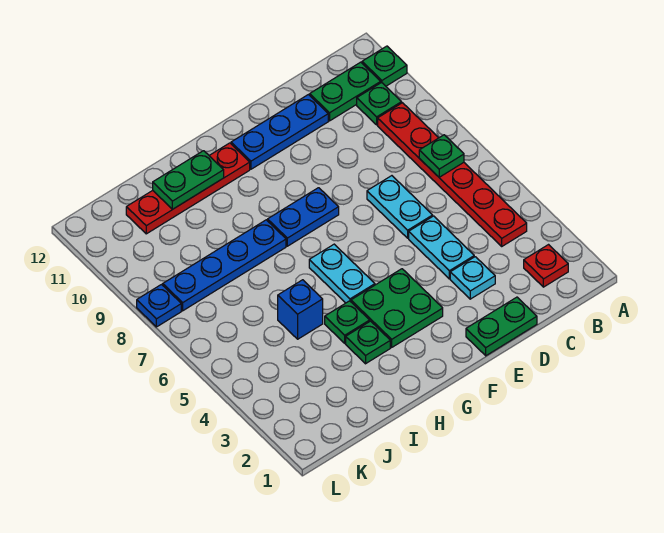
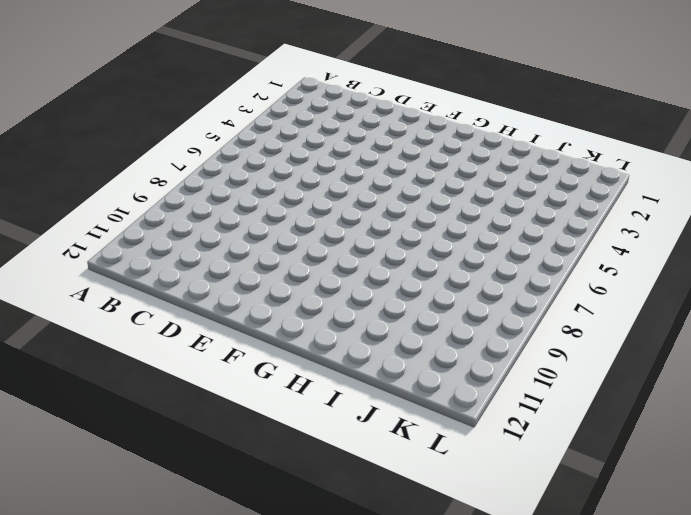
none -> green plate A11 level 1
none -> red plate B2 level 1
none -> red plate B4:B9 level 1

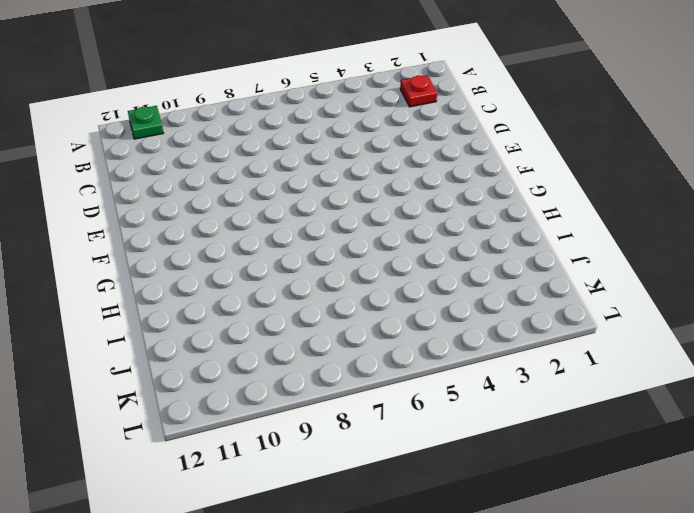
none -> red plate B4:B9 level 1
none -> green plate B10 level 1
none -> green plate B11:C11 level 1

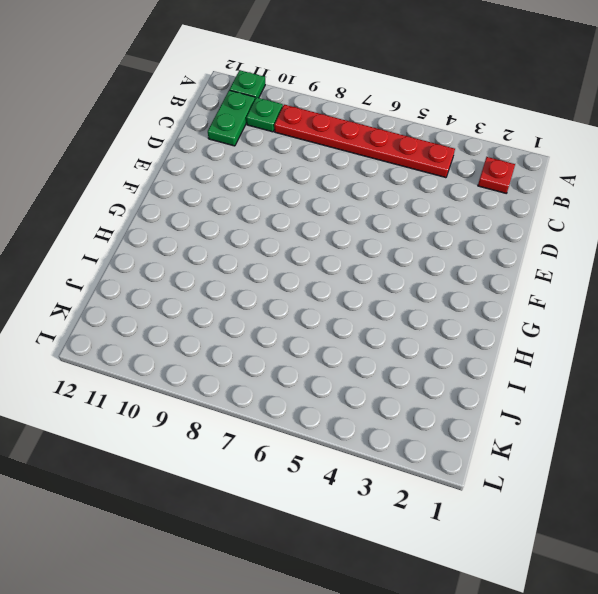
none -> green plate D1:E1 level 1
none -> cyan plate D3 level 1
none -> cyan plate D4:D5 level 1

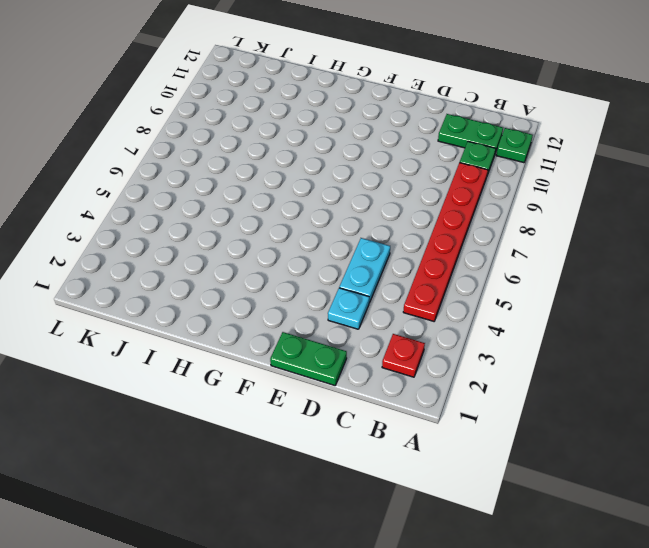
none -> cyan plate D6:D7 level 1
none -> blue plate D11:F11 level 1
none -> green plate F3:G4 level 1

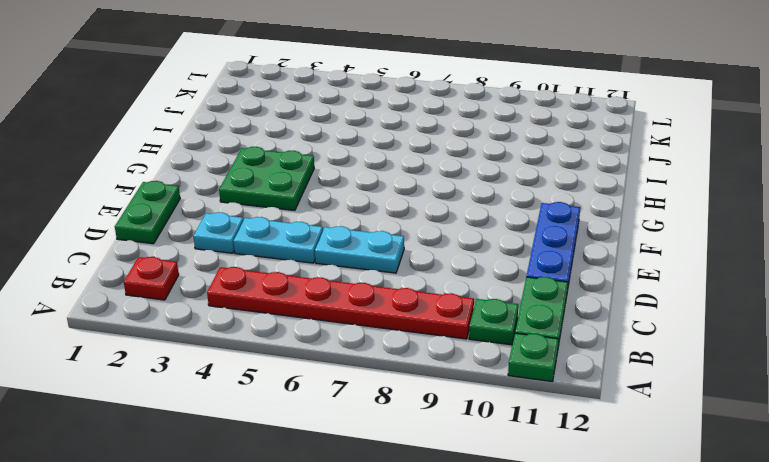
none -> blue plate F8:G8 level 1
none -> cyan plate G5:G6 level 1
none -> red plate G11:J11 level 1

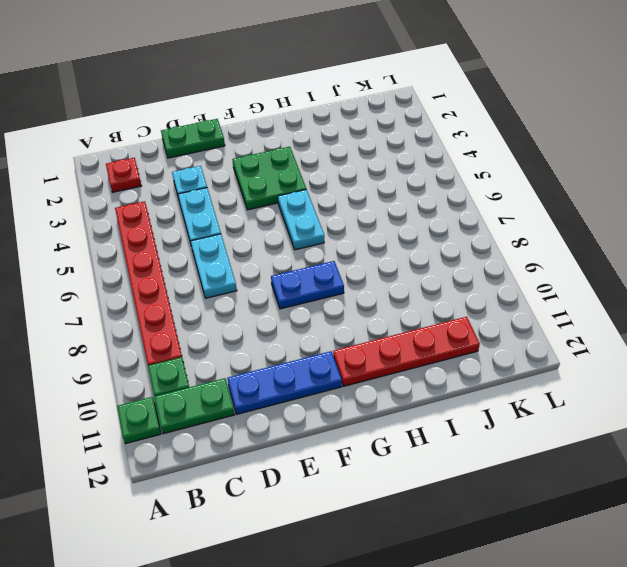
none -> green plate H3 level 1
none -> green plate H4 level 1
none -> blue plate H8:K8 level 1

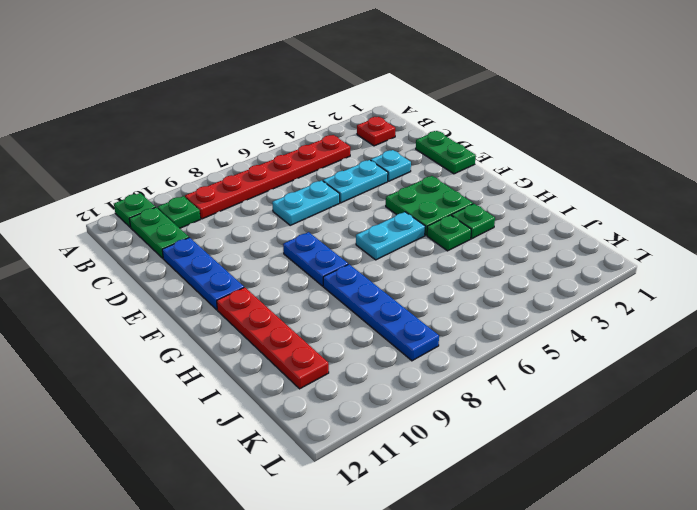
none -> blue brick I5 level 1
none -> blue plate L8 level 1
none -> green plate B7 level 2

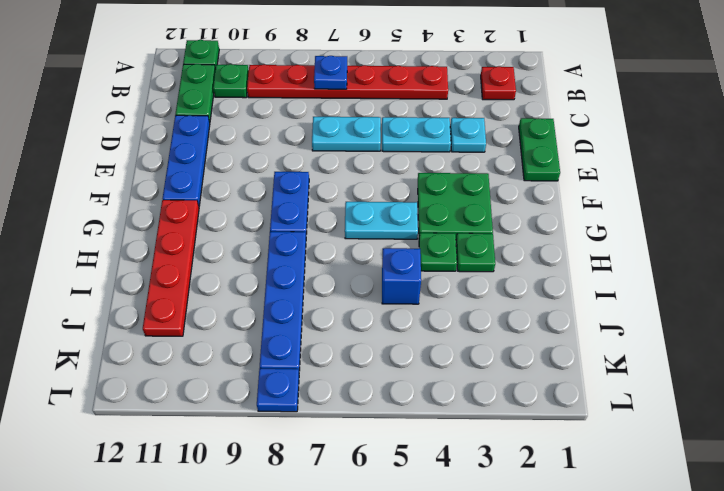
blue plate B7 level 2 -> green plate B7 level 2
none -> green plate H11:I11 level 2

